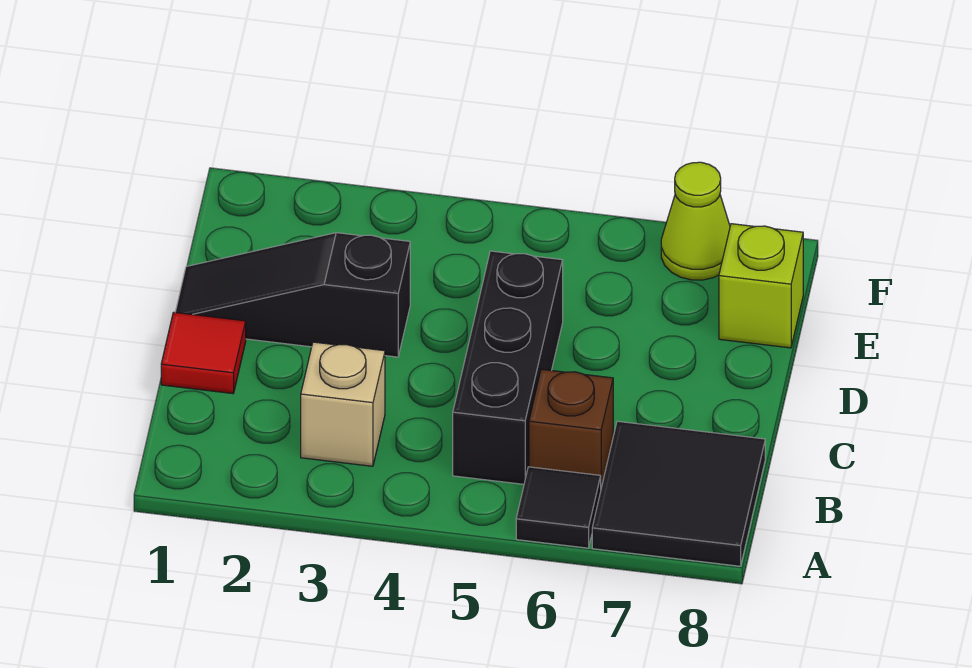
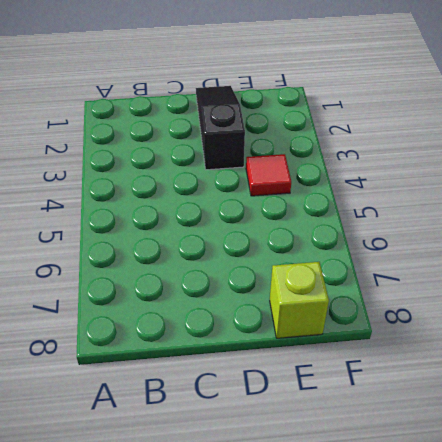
red tile E4 level 1 -> red tile C1 level 1
none -> black tile A6 level 1
none -> black tile A7:B8 level 1

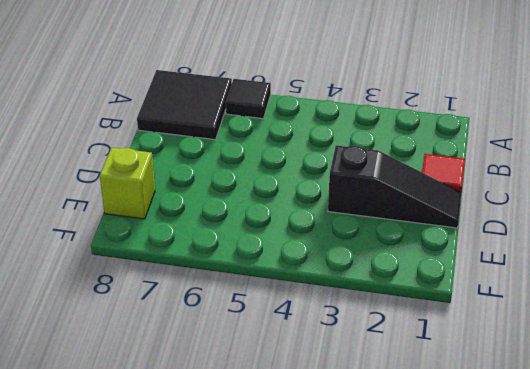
none -> tan brick B3 level 1
none -> black brick B5:D5 level 1

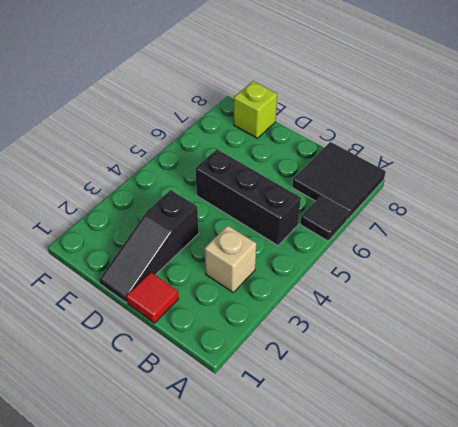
none -> brown brick B6 level 1
none -> lime cone F7 level 1

